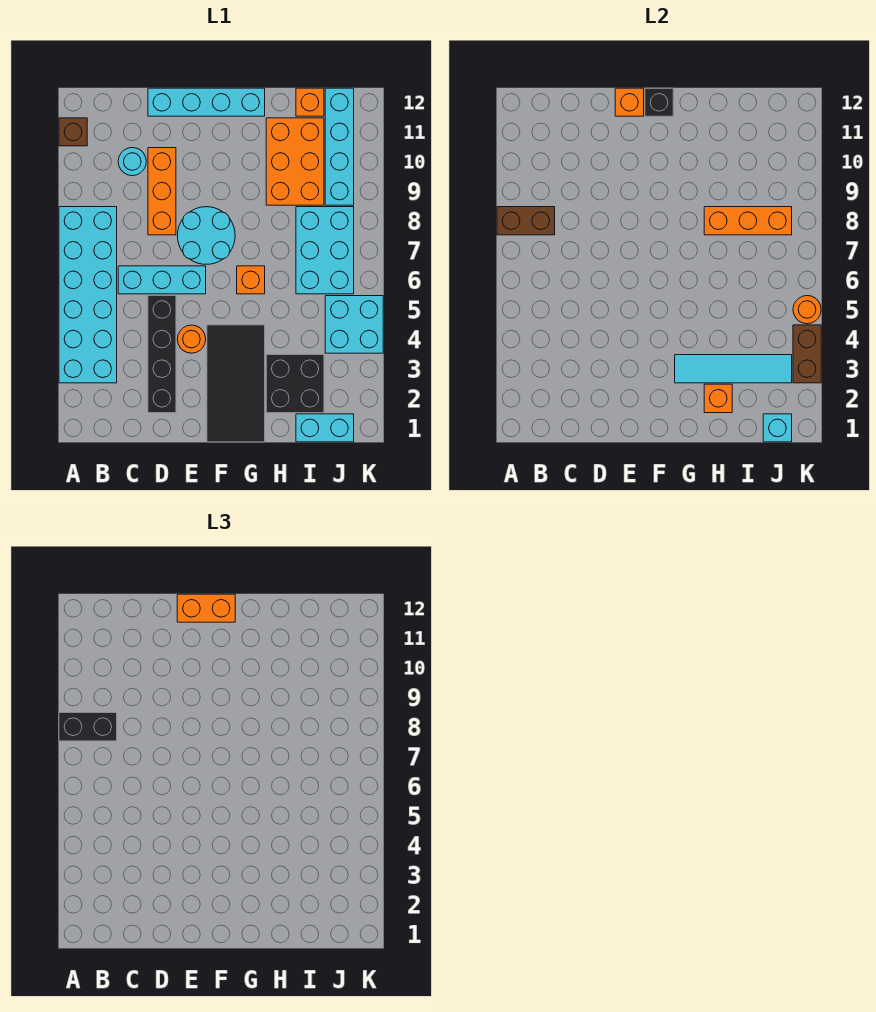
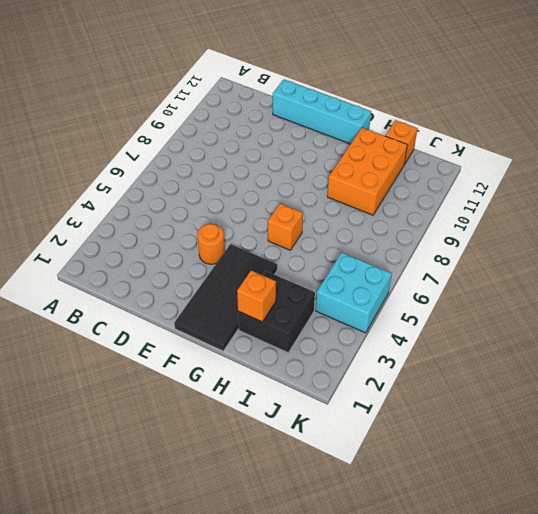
none -> cyan brick A3:B8 level 1
none -> brown brick A11 level 1
none -> cyan brick C6:E6 level 1

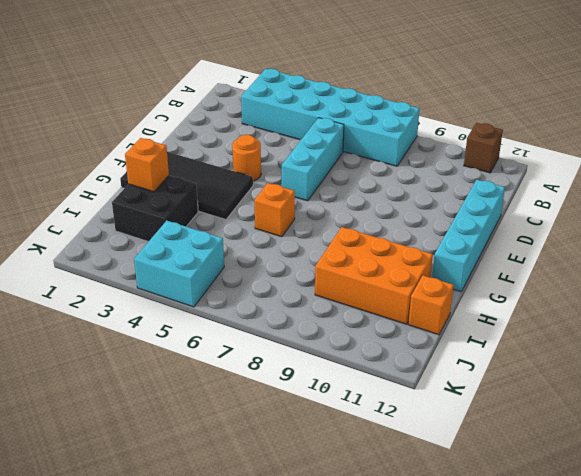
none -> cyan round brick C10 level 1
none -> black brick D2:D5 level 1
none -> orange brick D8:D10 level 1

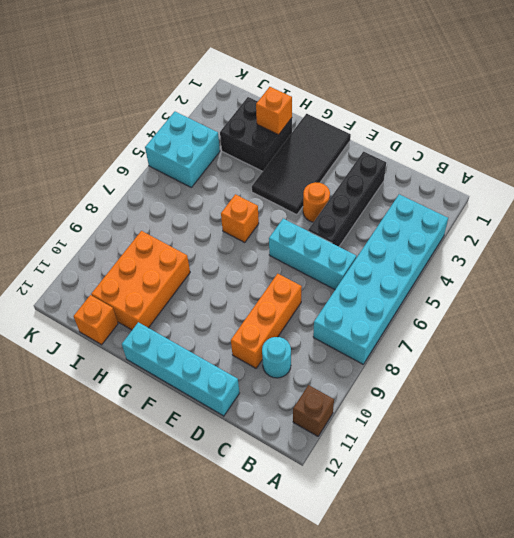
none -> cyan round brick E7:F8 level 1
none -> cyan brick I1:J1 level 1
none -> cyan brick I6:J8 level 1

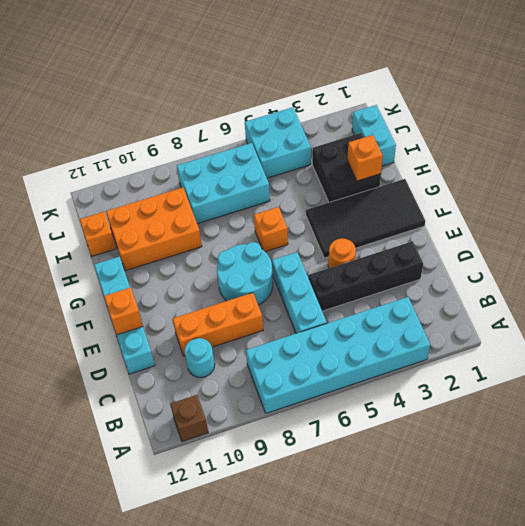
none -> cyan brick J9:J12 level 1
none -> brown brick A8:B8 level 2
none -> black brick F12 level 2

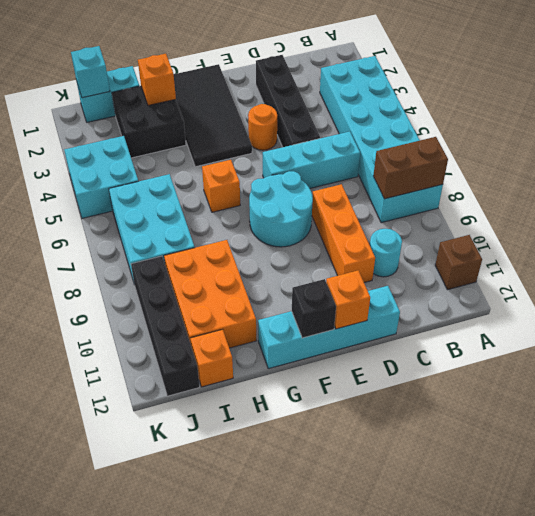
black brick J9:J12 level 1 -> cyan brick J9:J12 level 1
none -> cyan tile G3:J3 level 2
none -> orange brick H8:J8 level 2
none -> brown brick K3:K4 level 2

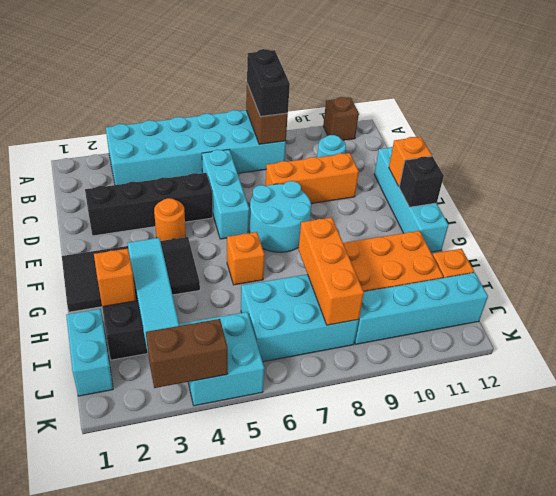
none -> cyan brick J1 level 2
none -> orange round brick K5 level 2
none -> orange brick E12:F12 level 3

